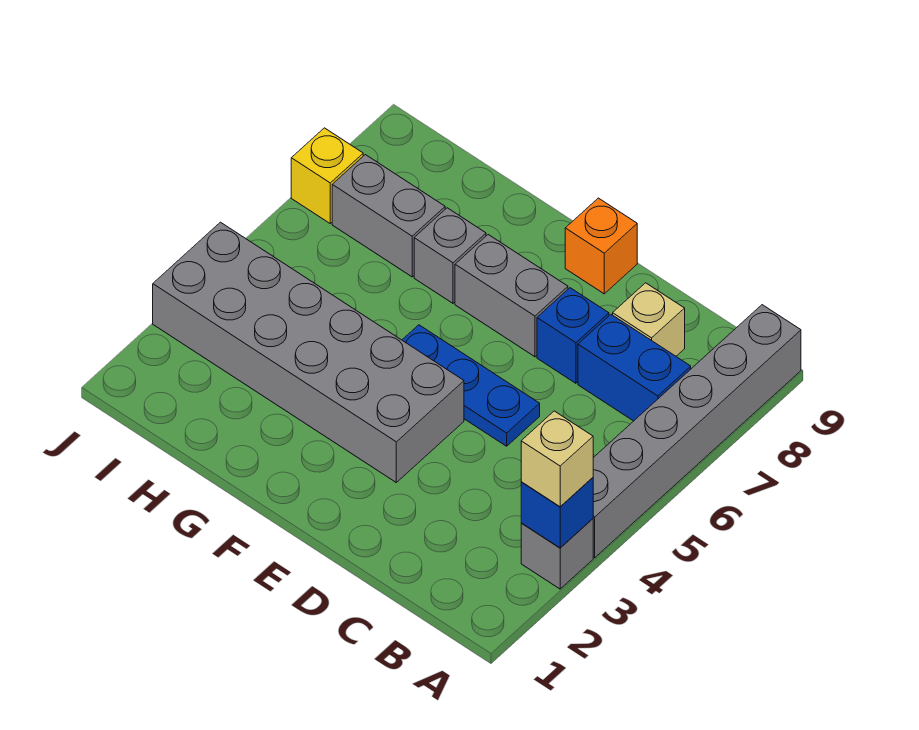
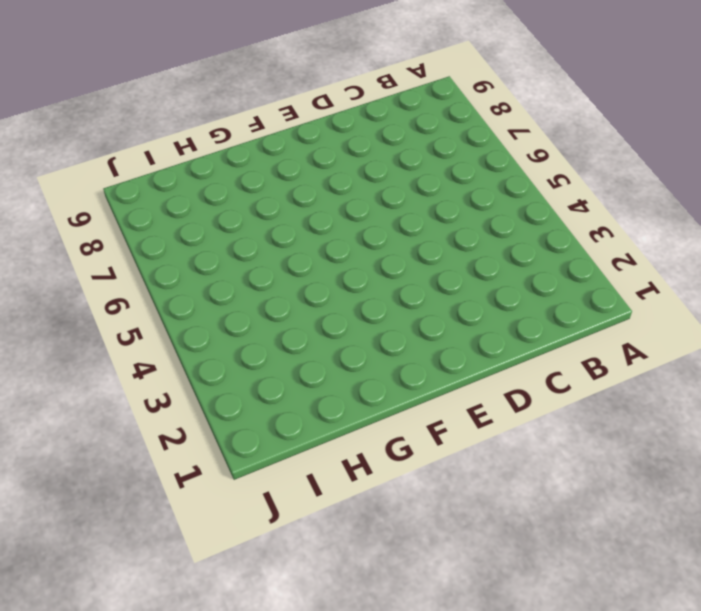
none -> grey brick A3 level 1
none -> grey brick A4:A9 level 1
none -> blue brick B7:C7 level 1

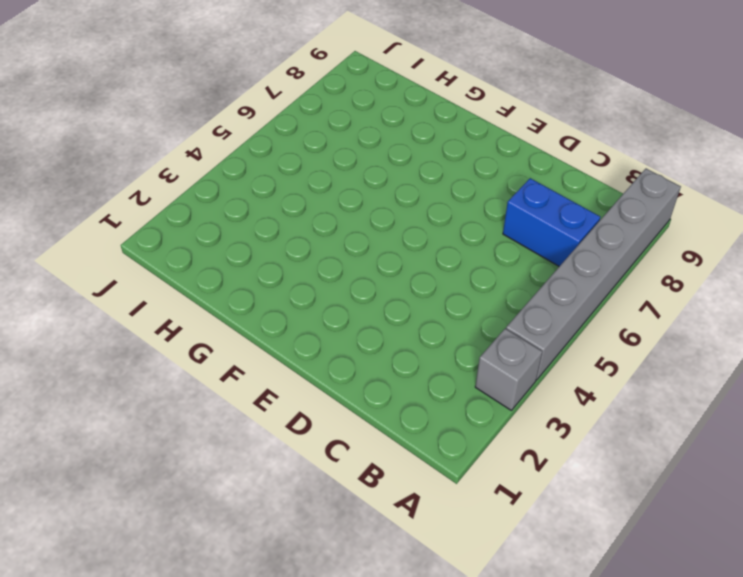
none -> tan brick C8 level 1
none -> blue plate D5:F5 level 1
none -> blue brick D7 level 1

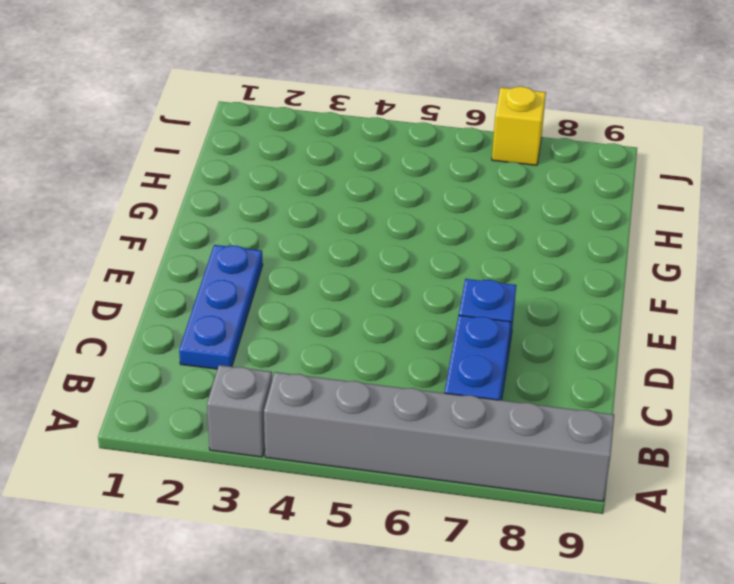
blue plate C2:E2 level 1 -> blue plate D5:F5 level 1
none -> tan brick C8 level 1
none -> grey brick E3:J4 level 1
none -> grey brick E7:F7 level 1

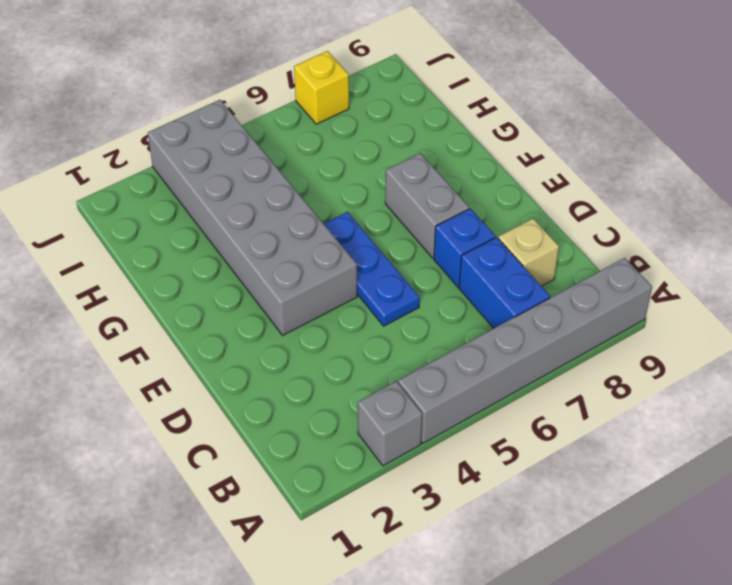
none -> orange brick E9 level 1
none -> grey brick G7 level 1
none -> grey brick H7:I7 level 1

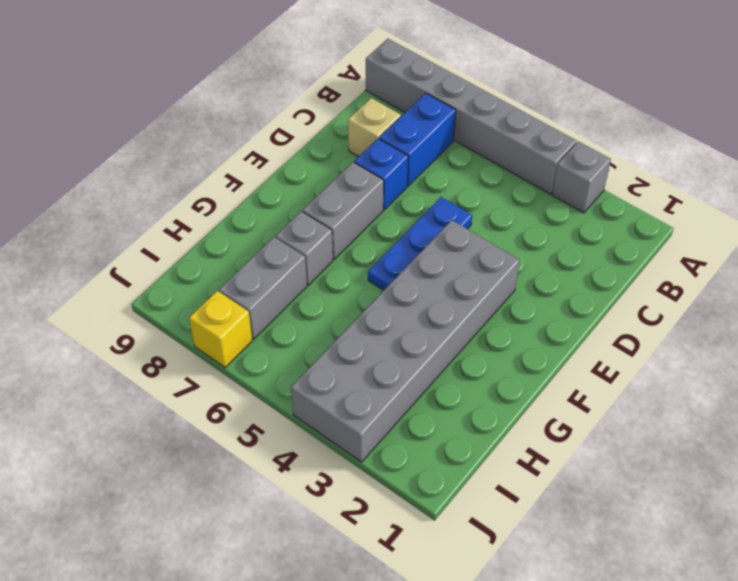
none -> orange brick E9 level 1
none -> blue brick A3 level 2
none -> tan brick A3 level 3

